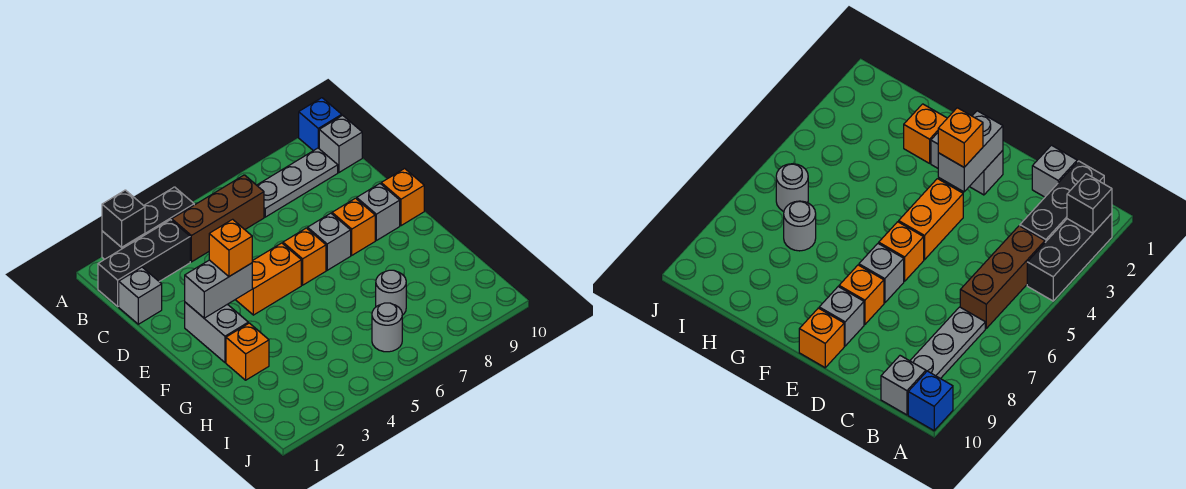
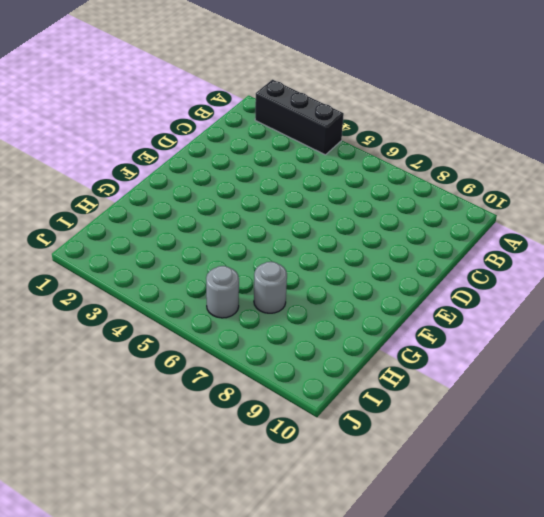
none -> blue brick A10 level 1
none -> black brick B1:B3 level 1
none -> brown brick B4:B6 level 1

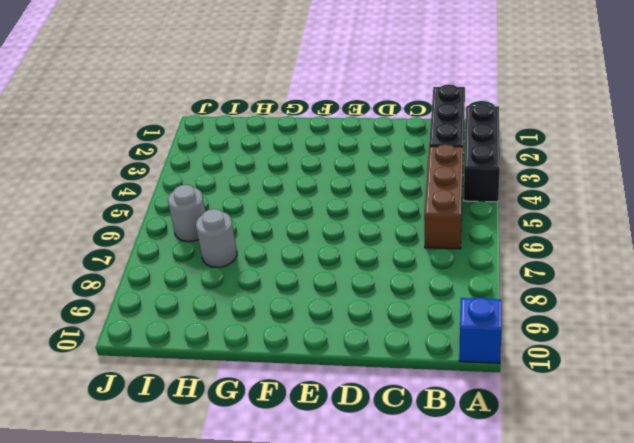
none -> grey plate B7:B9 level 1
none -> grey brick B10 level 1
none -> grey brick C1 level 1

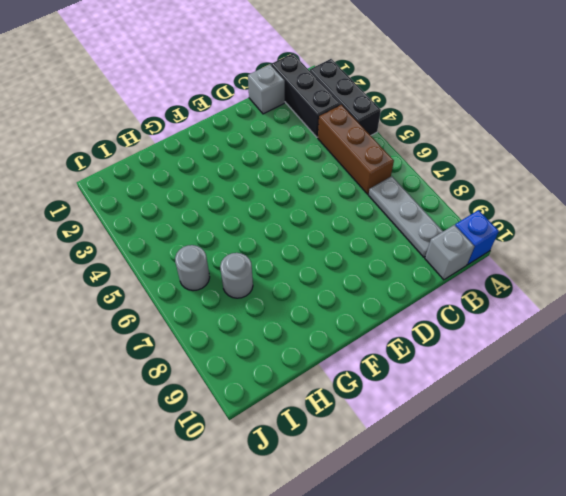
none -> grey brick E2:F2 level 1
none -> orange brick E4:E5 level 1
none -> orange brick E6 level 1

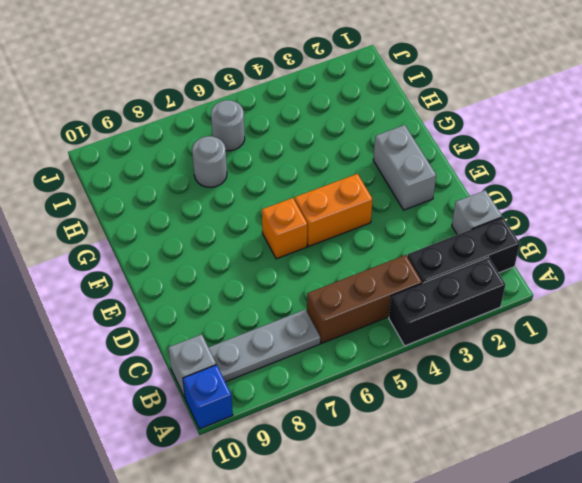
none -> grey brick E7 level 1
none -> orange brick E8 level 1
none -> grey brick E9 level 1

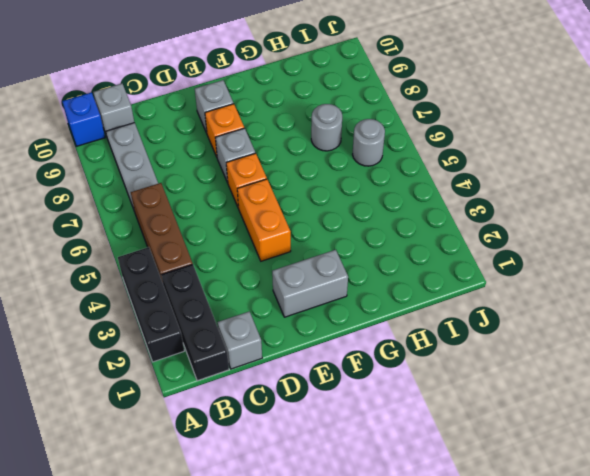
none -> orange brick E10 level 1
none -> orange brick G2 level 1
none -> black brick A2 level 2

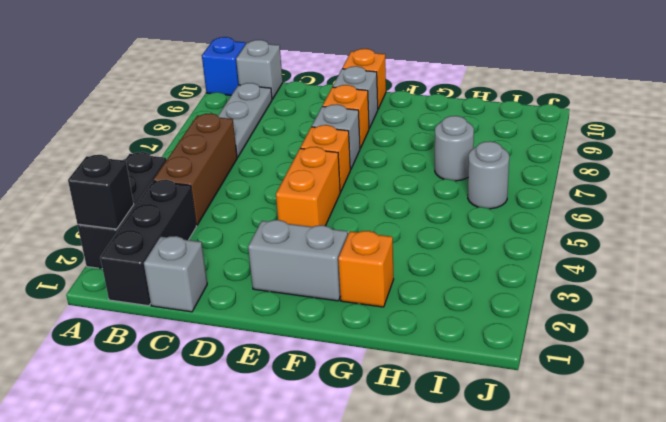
none -> grey brick E2:E3 level 2
none -> orange brick E3 level 3

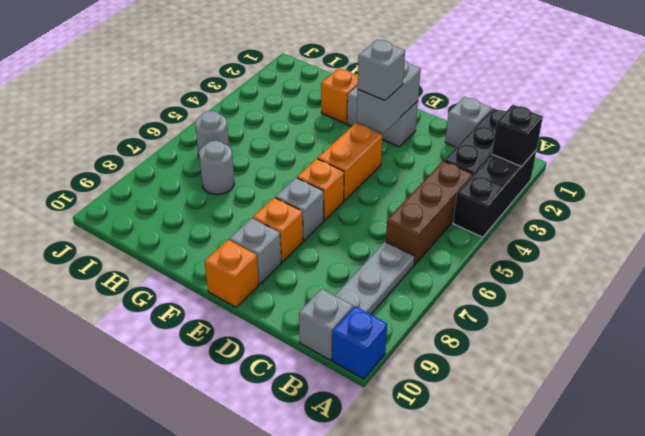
grey brick E3 level 3 -> orange brick E3 level 3

